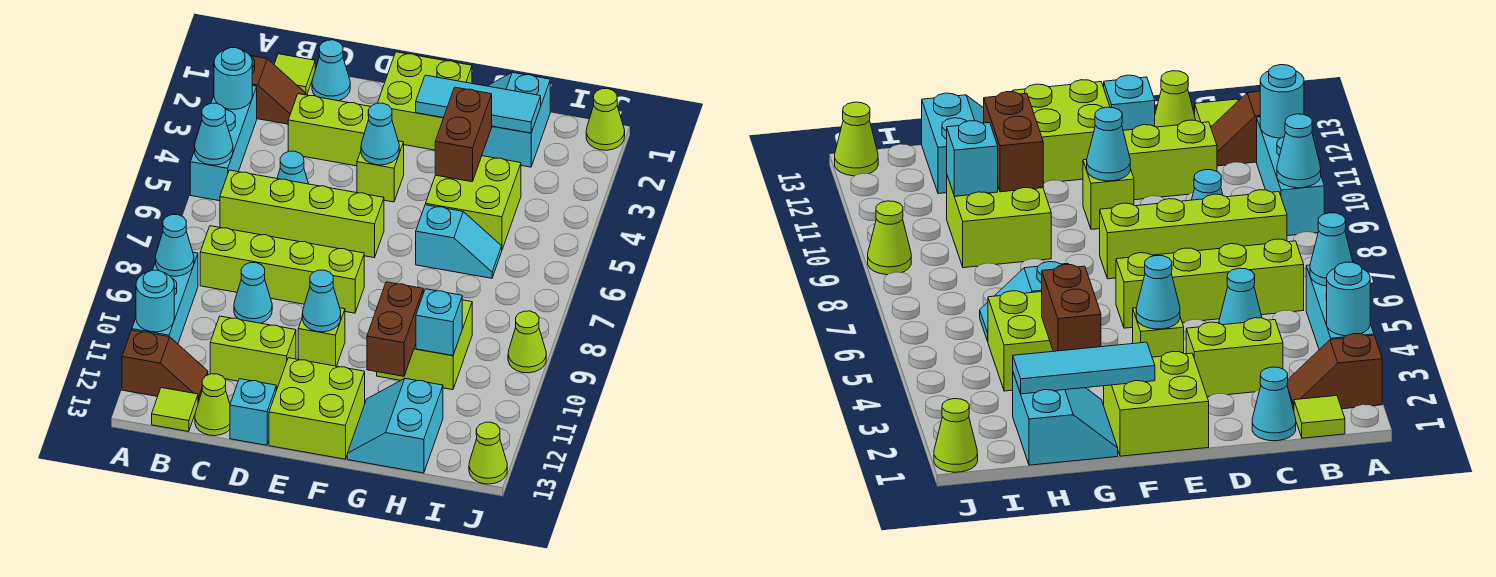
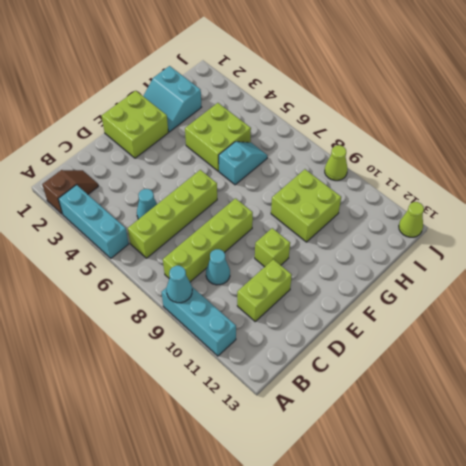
none -> brown slope A12:B12 level 1 top A
none -> lime tile B1 level 1
none -> lime tile B13 level 1
none -> cyan cone C1 level 1

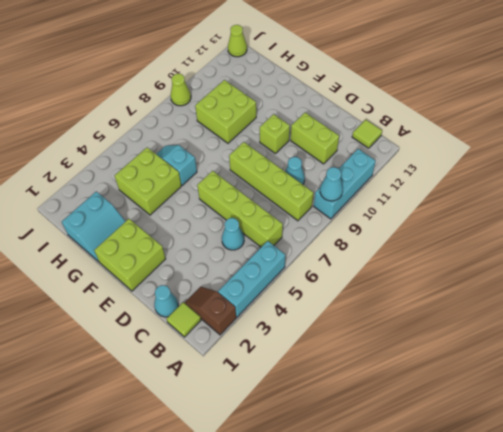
none -> brown slope A12:B12 level 1 top A
none -> lime brick C3:D3 level 1
none -> lime cone C13 level 1
none -> cyan brick D13 level 1

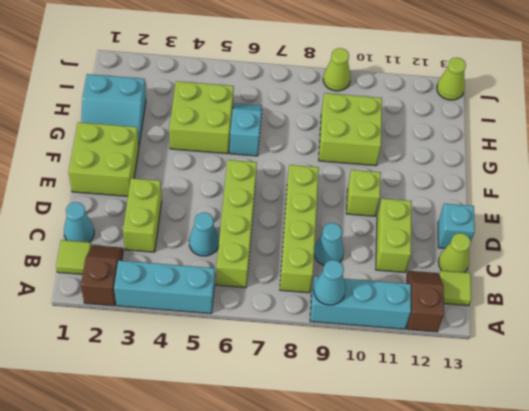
none -> lime brick E4 level 1
none -> lime brick E12:F13 level 1
none -> cyan slope G12:H13 level 1 top H
none -> lime cone J1 level 1

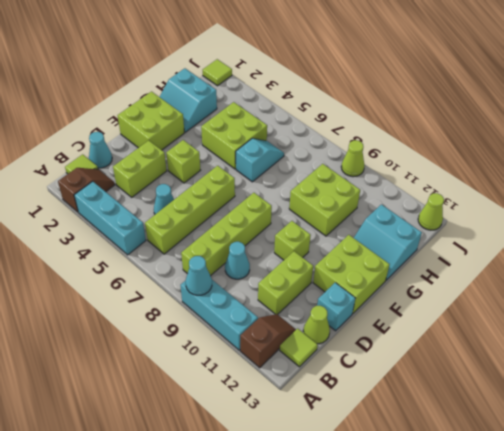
lime tile J1 level 1 -> lime cone J1 level 1
none -> cyan round brick A3 level 2
none -> cyan cone A5 level 2
none -> cyan round brick A11 level 2
none -> cyan cone E4 level 2

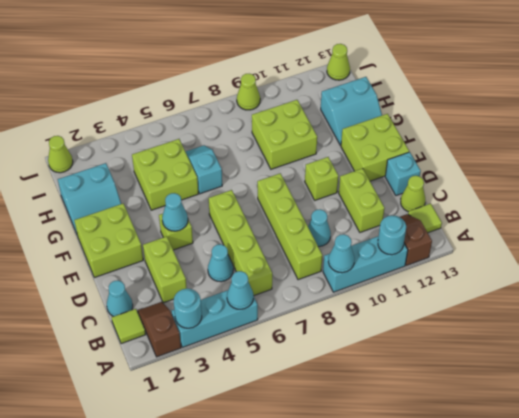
none -> cyan cone E10 level 2
none -> cyan tile F2:H2 level 2
none -> brown brick G3:G4 level 2
none -> brown brick G10:G11 level 2

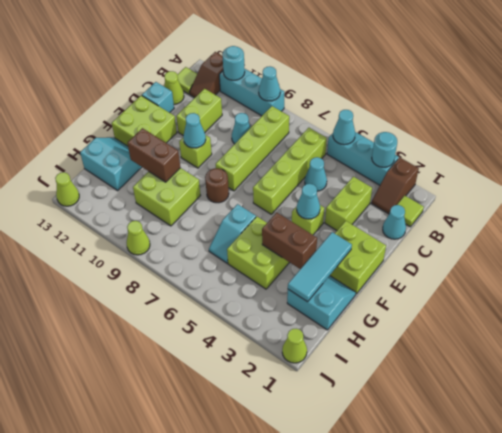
brown round brick F8 level 1 -> none
none -> cyan brick H10 level 2

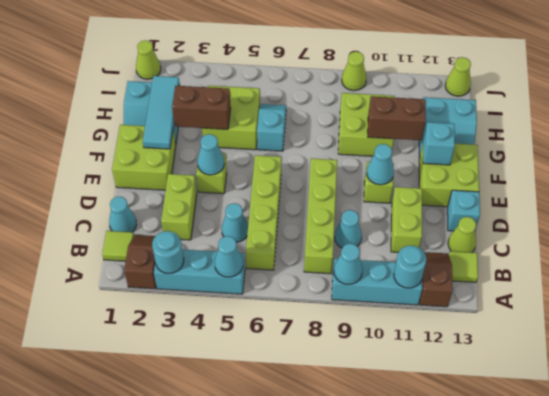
cyan brick F12 level 2 -> cyan brick H10 level 2

